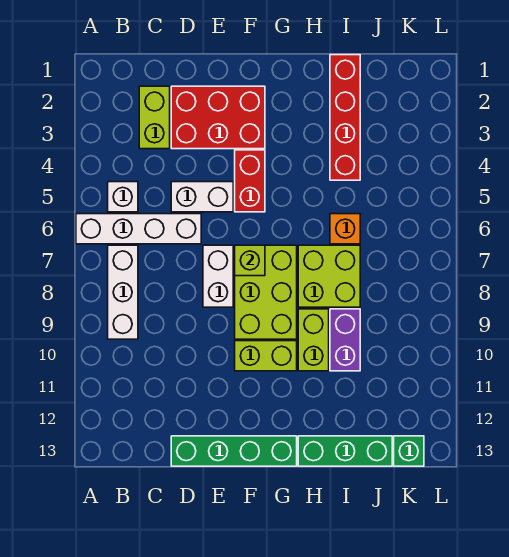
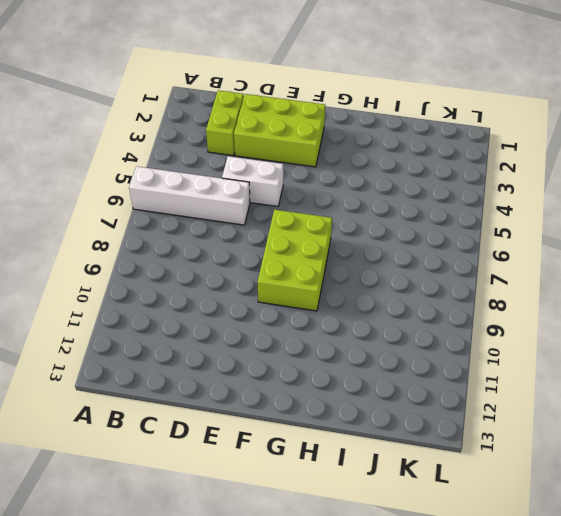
lime brick D2:F3 level 1 -> red brick D2:F3 level 1
none -> white brick B5 level 1
none -> white brick B7:B9 level 1
none -> green brick D13:G13 level 1

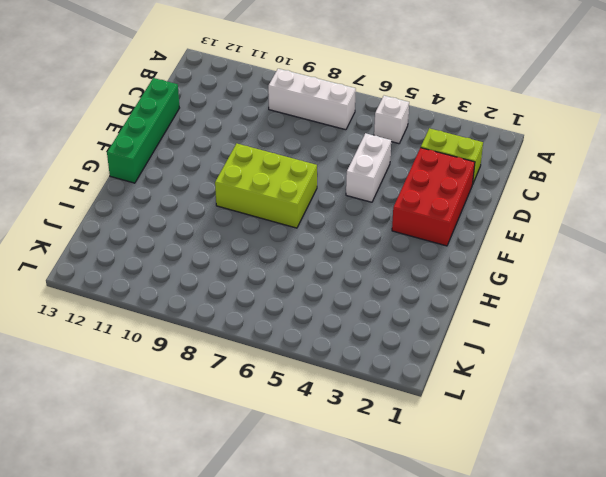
none -> white brick A6:D6 level 1
none -> white brick E7:E8 level 1
none -> red brick F4:F5 level 1

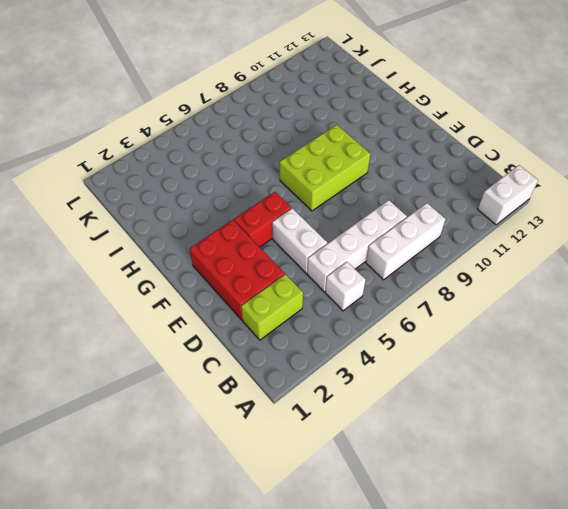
white brick A12:A13 level 1 -> white brick E7:E8 level 1
white brick C5:C8 level 1 -> white brick A6:D6 level 1
none -> green brick D13:G13 level 1
none -> lime brick F10:G10 level 1
none -> lime brick H7:I8 level 1

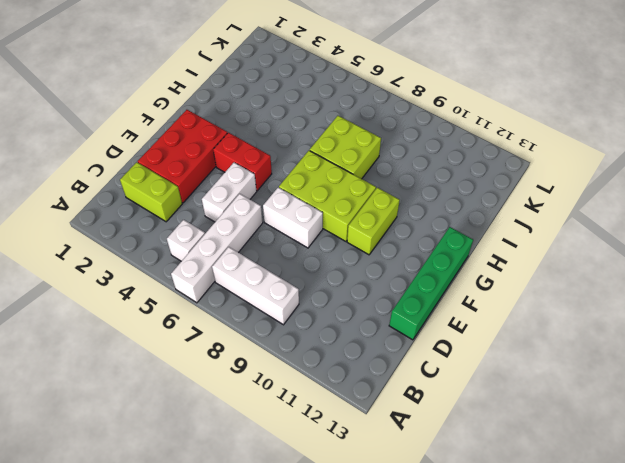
none -> lime brick H9:H10 level 1
none -> green brick H13:J13 level 1
none -> red brick I1:I4 level 1

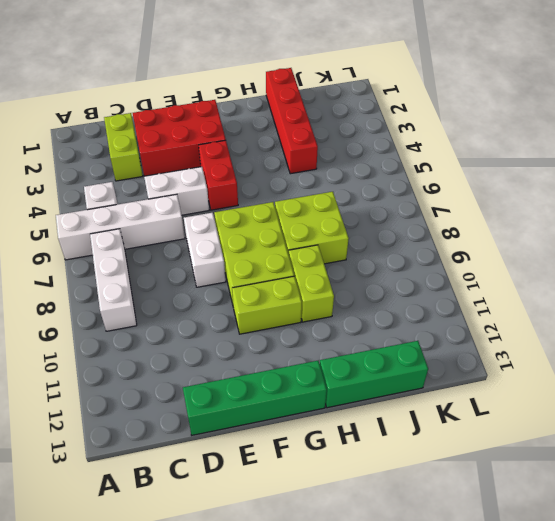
none -> orange brick I6 level 1
none -> purple brick I9:I10 level 1
none -> green brick K13 level 1

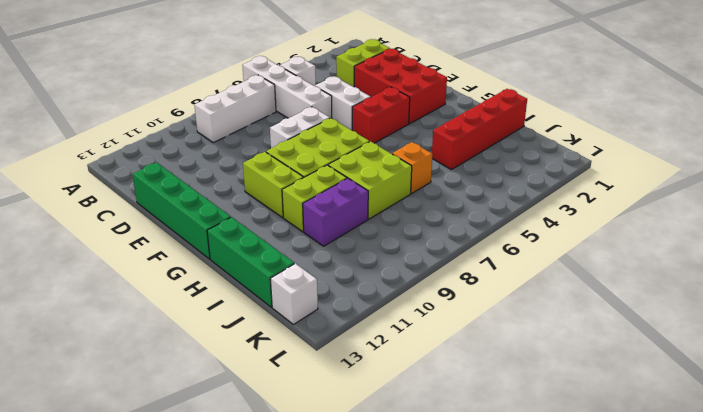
white brick K13 level 1 -> green brick K13 level 1
none -> lime brick F7 level 2

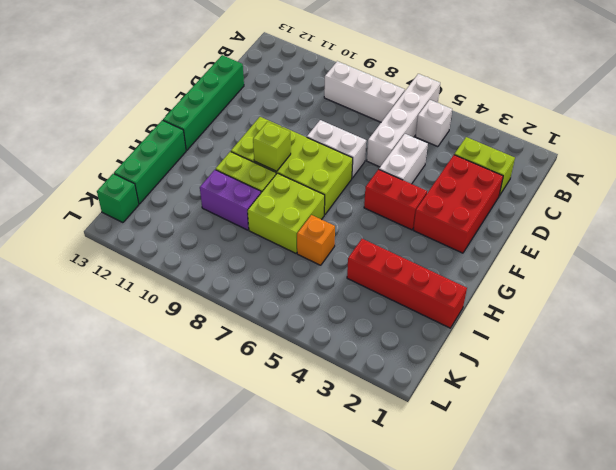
lime brick G9 level 2 -> lime brick F7 level 2

